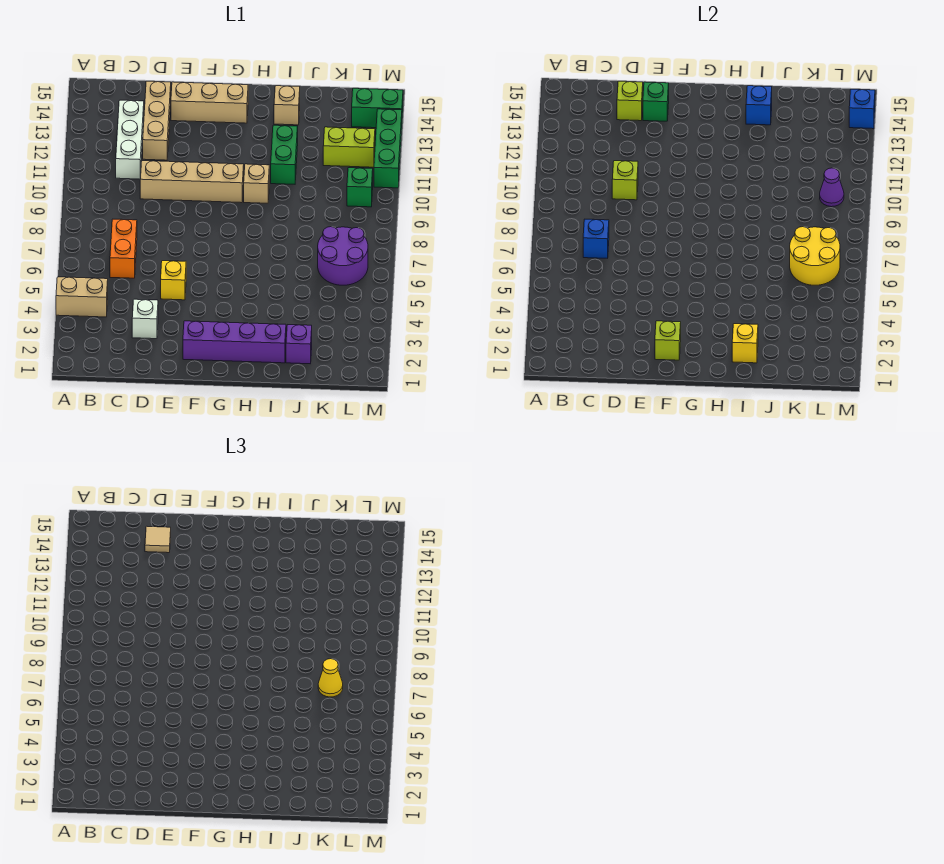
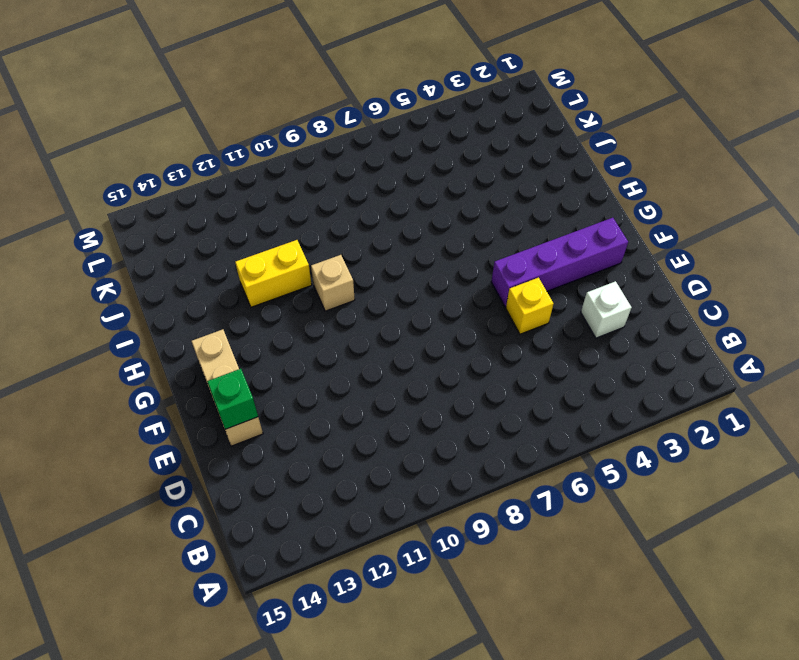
purple brick F2:F5 level 1 -> purple brick F2:I2 level 1
yellow brick I11:I12 level 1 -> green brick I11:I12 level 1
none -> tan brick A4:B4 level 1
none -> orange brick C6:C7 level 1
none -> white brick C11:C13 level 1
none -> tan brick D10:G10 level 1

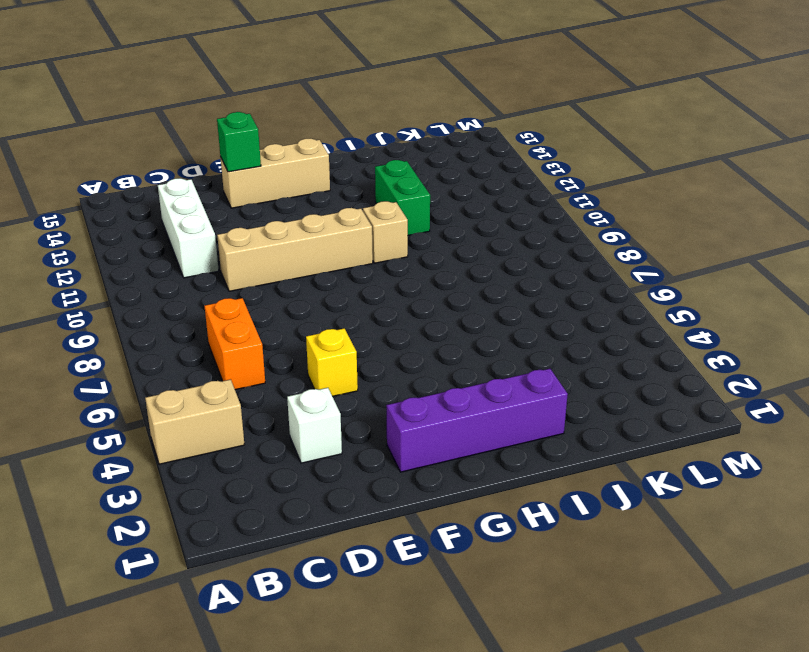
none -> tan brick D12:D14 level 1
none -> tan brick I14 level 1
none -> purple brick J2 level 1
none -> purple round brick K6:L7 level 1

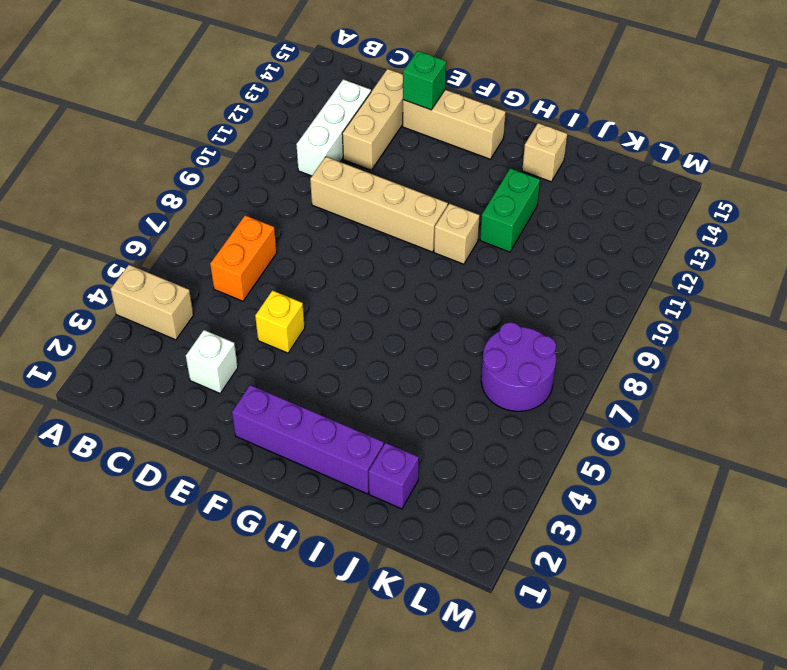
none -> lime brick K12:L12 level 1
none -> green brick L10 level 1
none -> green brick L14:M14 level 1
none -> green brick M11:M13 level 1

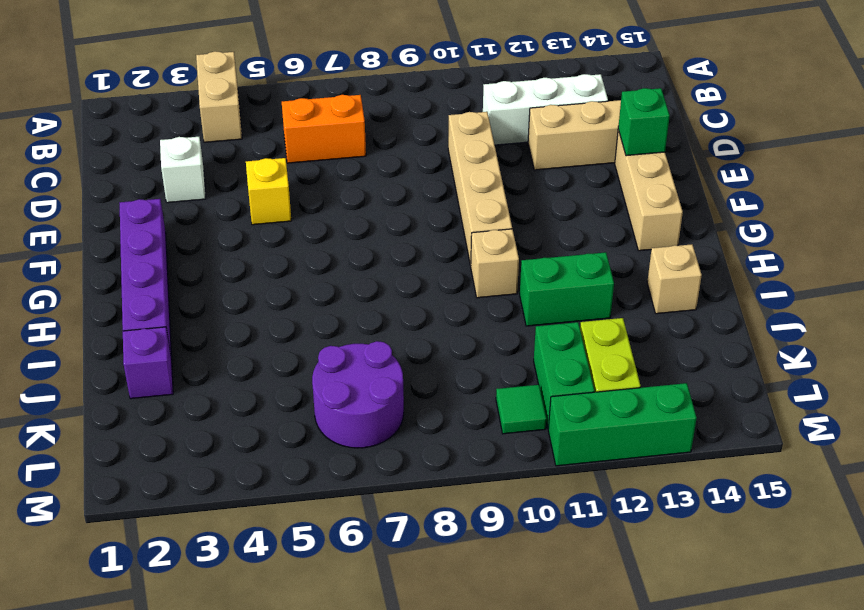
green brick K11:L11 level 1 -> green brick L14:M14 level 1
green tile L10 level 1 -> green brick L10 level 1
none -> blue brick C7 level 2
none -> lime brick D10 level 2
none -> lime brick D14 level 2
none -> lime brick F2 level 2

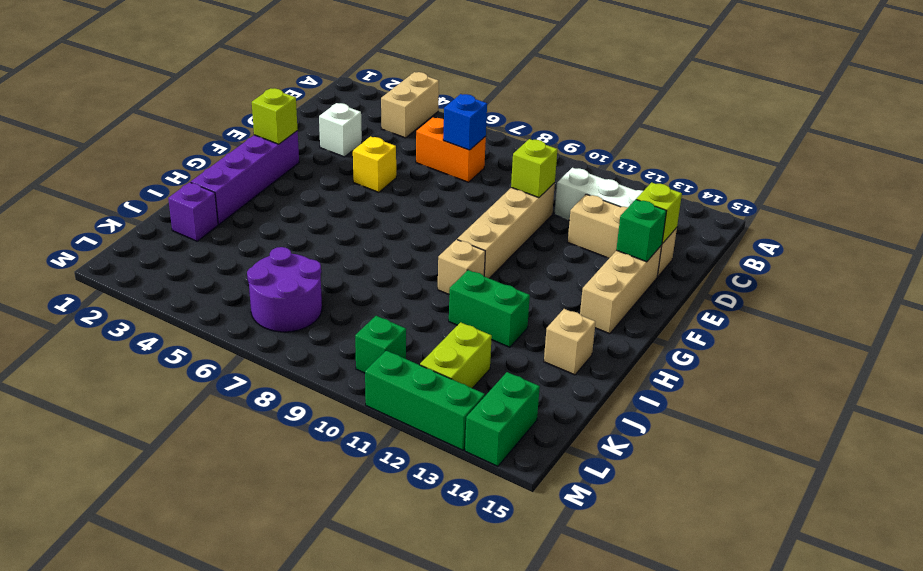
none -> yellow brick I2 level 2
none -> blue brick I14 level 2
none -> yellow round brick K6:L7 level 2
none -> purple cone L10 level 2

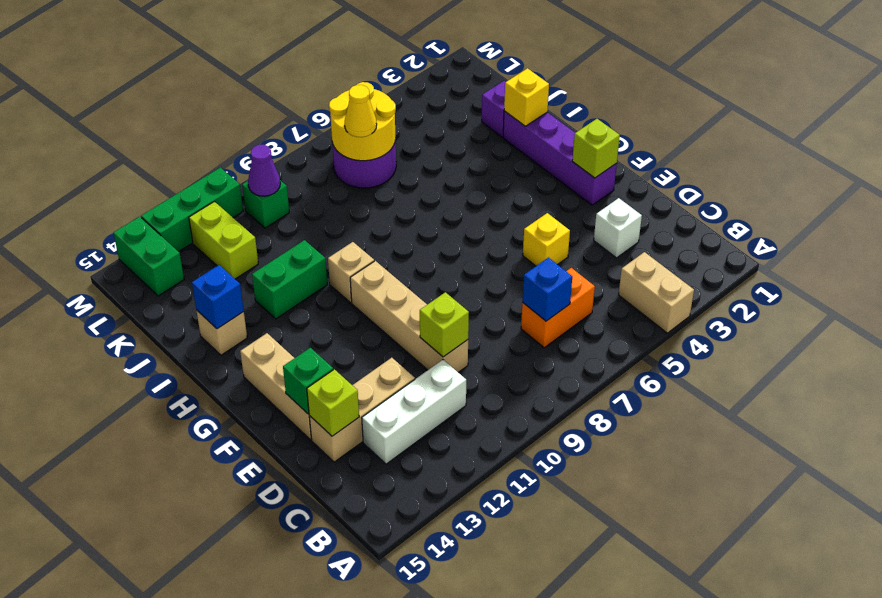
none -> blue brick M14 level 2
none -> tan tile D14 level 3

